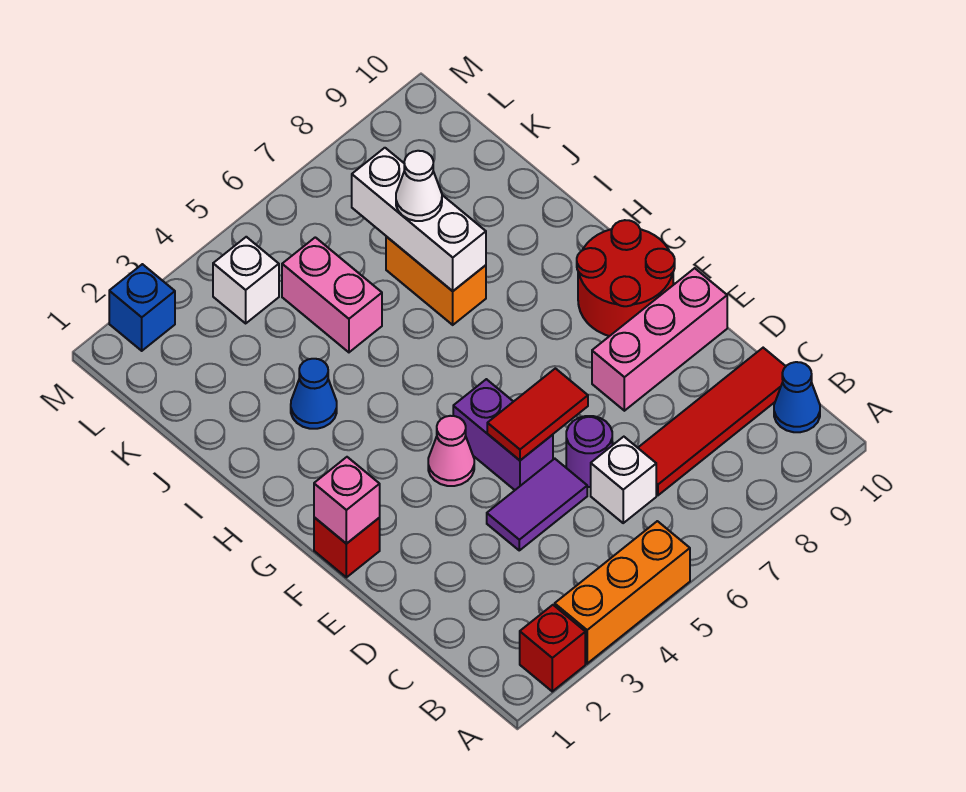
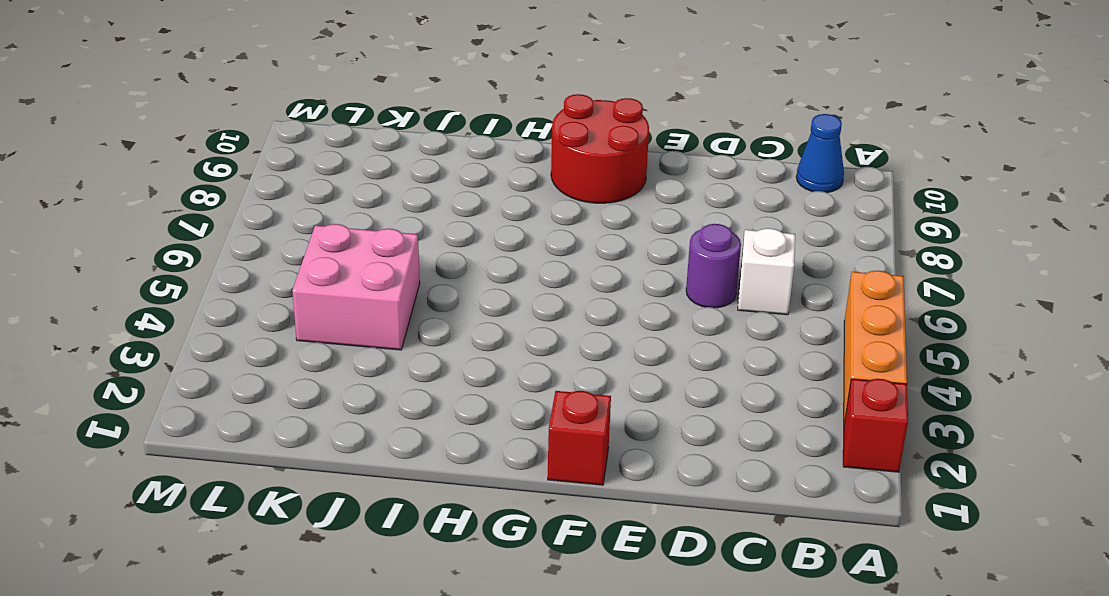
pink brick J4:K5 level 1 -> pink brick J5:K5 level 1
none -> red tile C7:C10 level 1
none -> purple tile D4:D5 level 1
none -> purple brick E5:F5 level 1

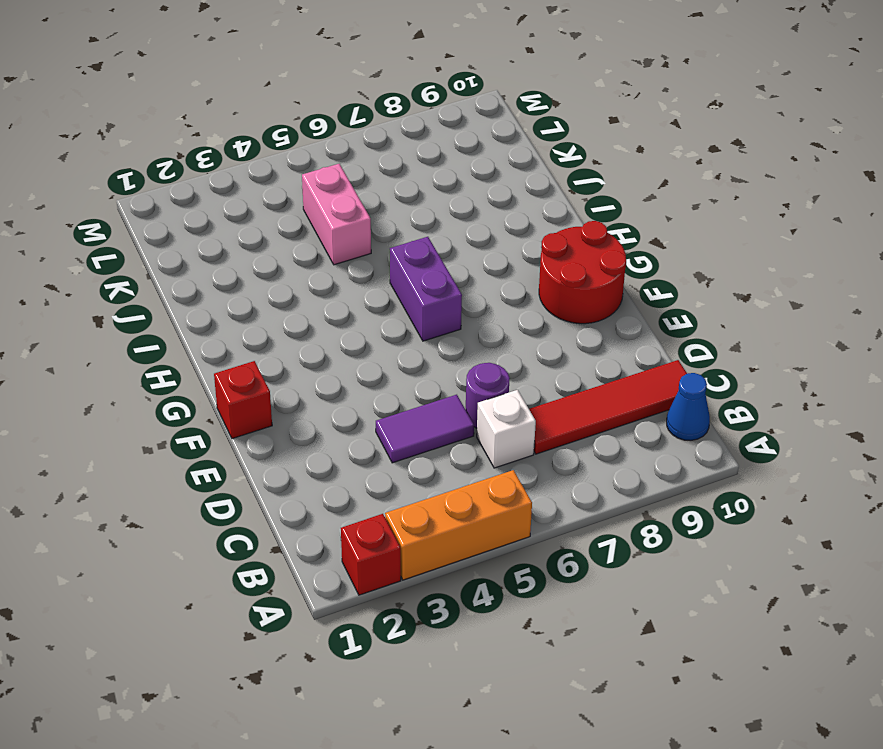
purple brick G6:H6 level 1 -> purple brick E5:F5 level 1
none -> pink brick E8:E10 level 1
none -> pink cone F4 level 1
none -> blue cone I3 level 1

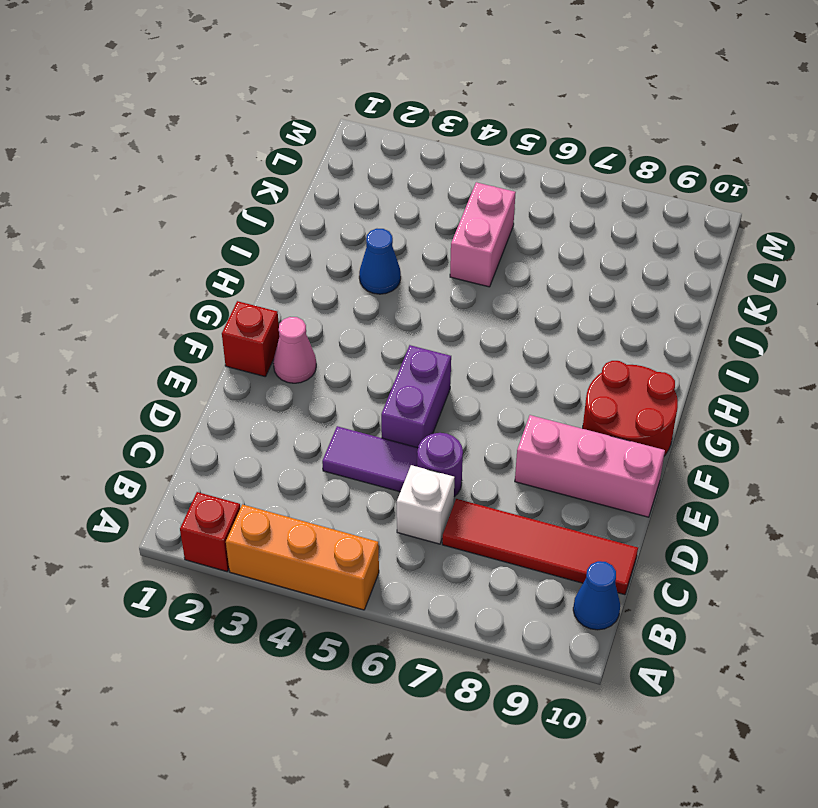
pink cone F2 level 1 -> pink cone F4 level 1
none -> orange brick I7:J7 level 1
none -> white brick L4 level 1
none -> blue brick M2 level 1

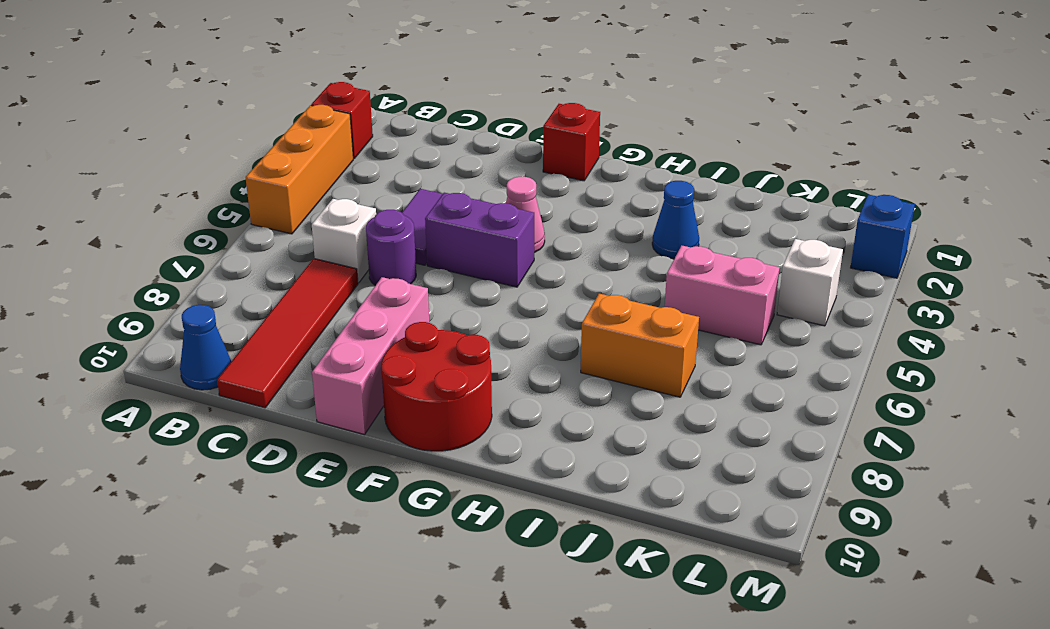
none -> red tile E5:E6 level 2
none -> pink brick F1 level 2
none -> white brick I7:K7 level 2

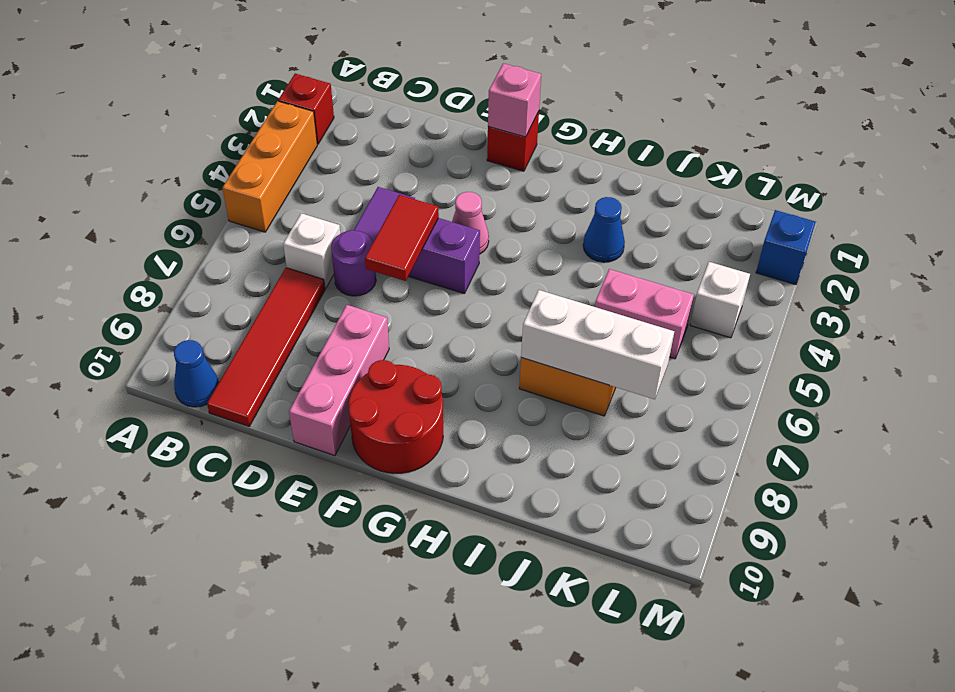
none -> white cone J7 level 3

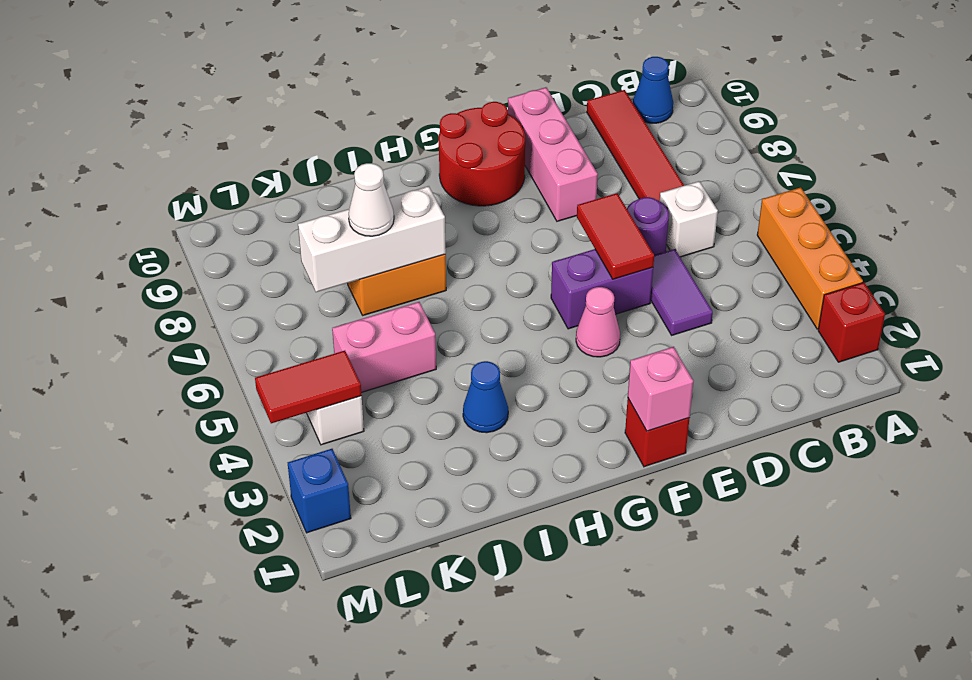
red tile L4:M4 level 2 -> none

